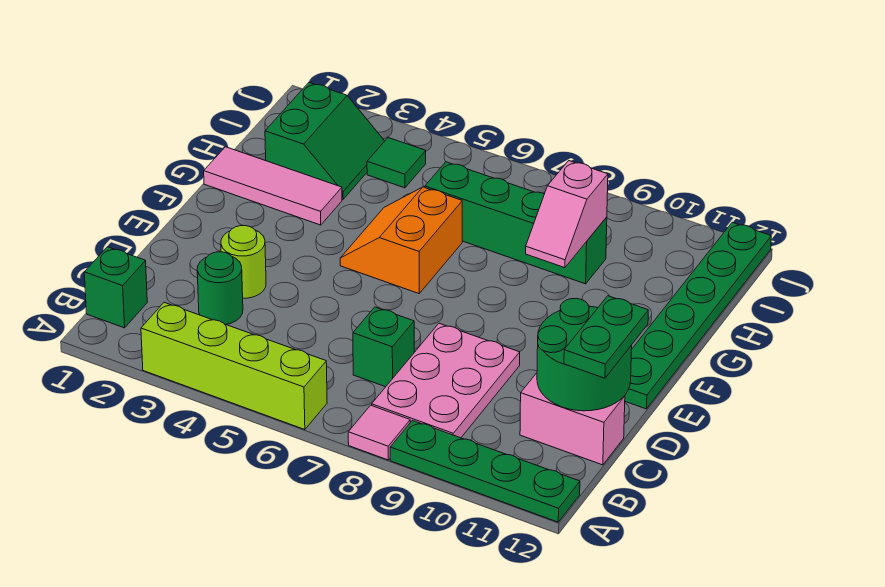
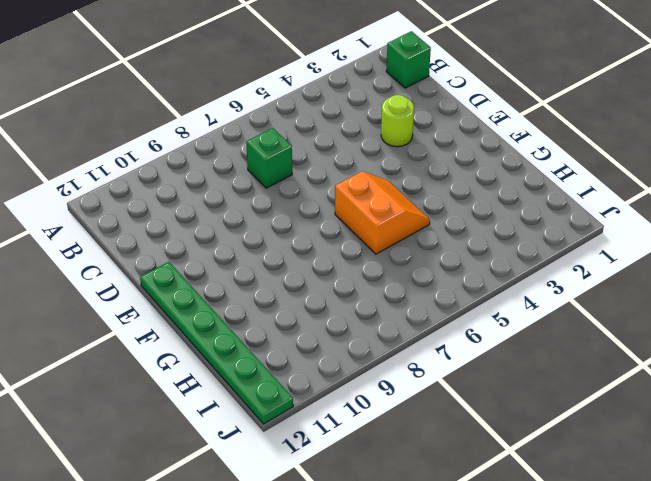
none -> lime brick A3:A6 level 1
none -> pink tile A8 level 1
none -> green plate A9:A12 level 1

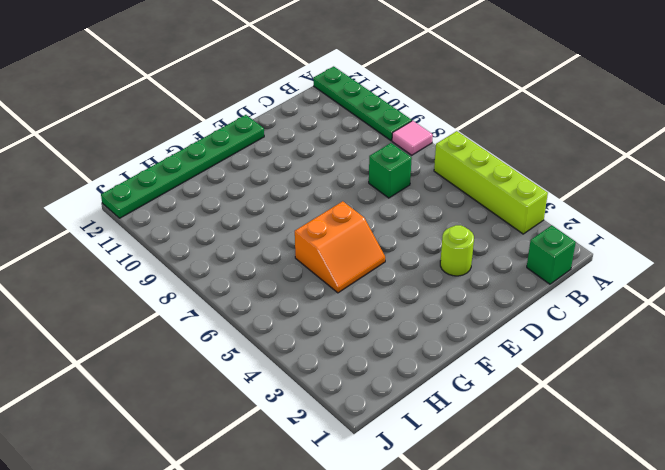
none -> pink plate B8:D9 level 1
none -> green round brick C3 level 1
none -> pink brick C11:C12 level 1

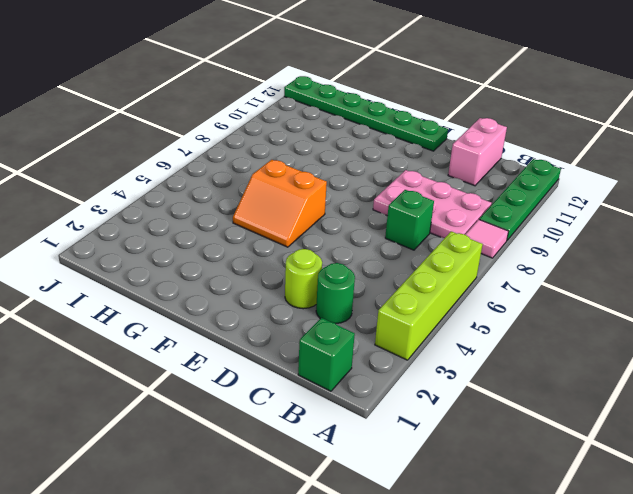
none -> pink tile G1:G3 level 1
none -> green slope H2:I3 level 1 top 2
none -> green brick H6:H9 level 1

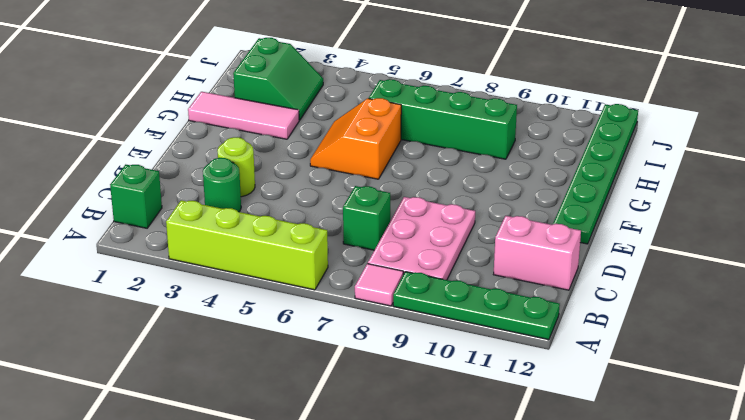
none -> green tile I4 level 1
none -> green round brick C11:D12 level 2
none -> pink slope G9:H9 level 2 top H

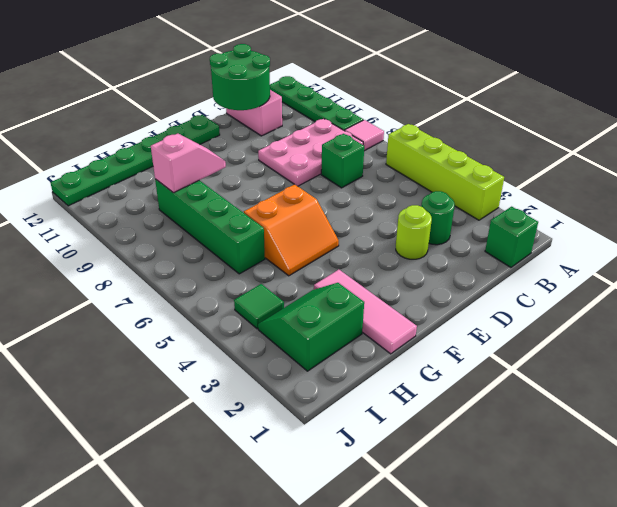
none -> green plate C12:D12 level 3

